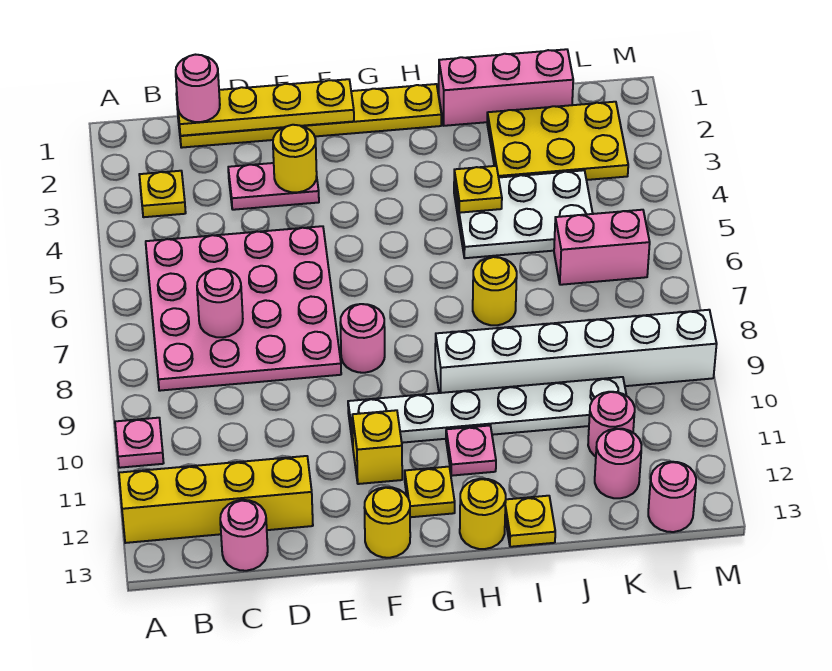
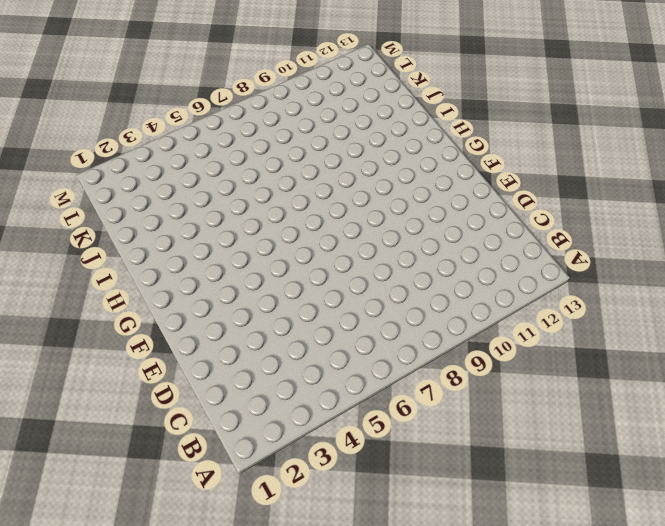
none -> pink plate A10 level 1
none -> yellow brick A12:D12 level 1
none -> yellow plate B3 level 1

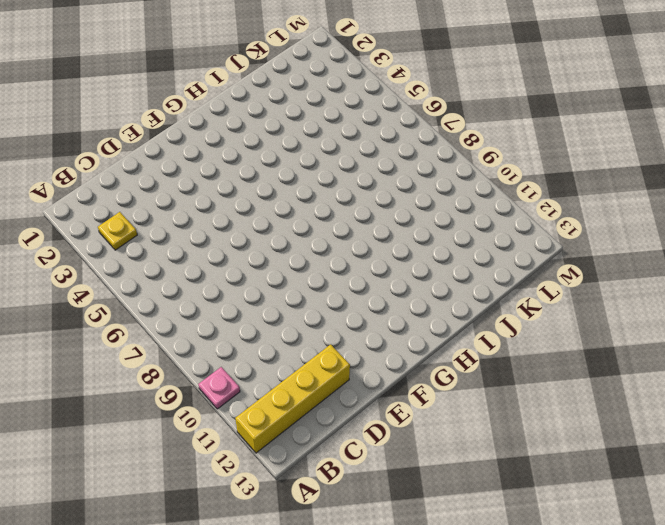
none -> pink plate B5:E8 level 1
none -> yellow plate C1:H1 level 1
none -> pink round brick C13 level 1

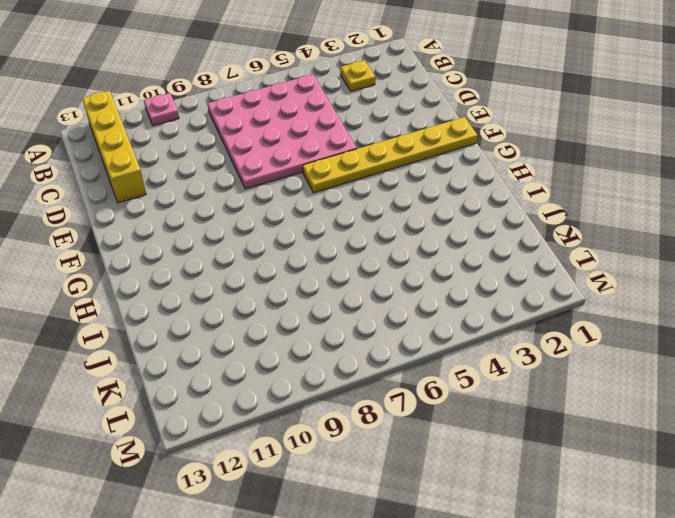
yellow plate F1:F6 level 1 -> yellow plate C1:H1 level 1
none -> pink round brick C13 level 1
none -> pink plate D3:E3 level 1
none -> pink round brick F8 level 1

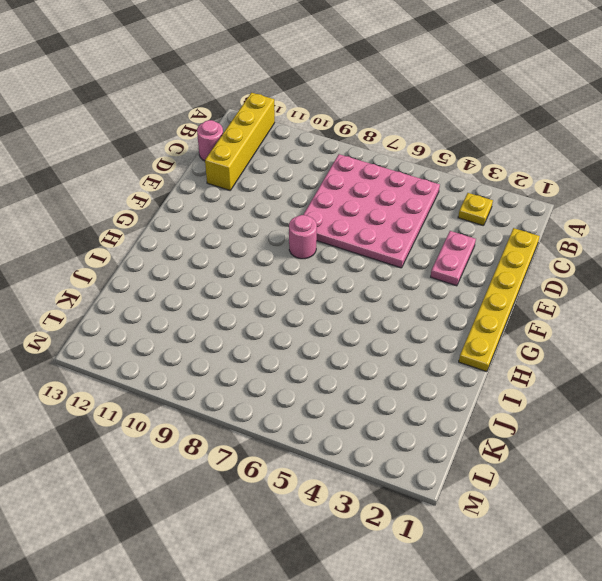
none -> pink plate A10 level 1
none -> white plate F10:K10 level 1
none -> yellow brick F11 level 1

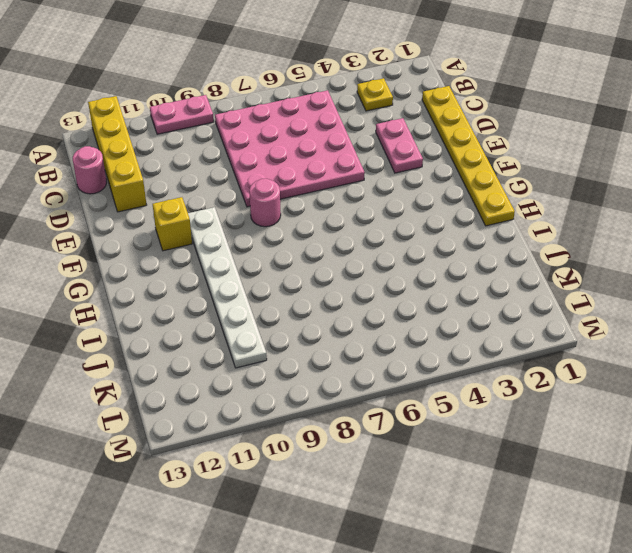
pink plate A9:A10 level 1 -> pink plate A10 level 1
none -> yellow round brick F13 level 1
none -> yellow plate G12 level 1
none -> white brick H9:M9 level 1

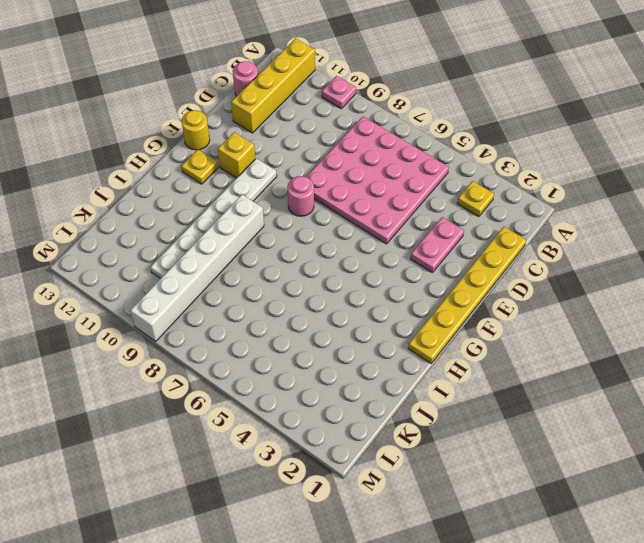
none -> pink plate H11 level 1
none -> yellow round brick H13 level 1
none -> pink brick I1:K1 level 1

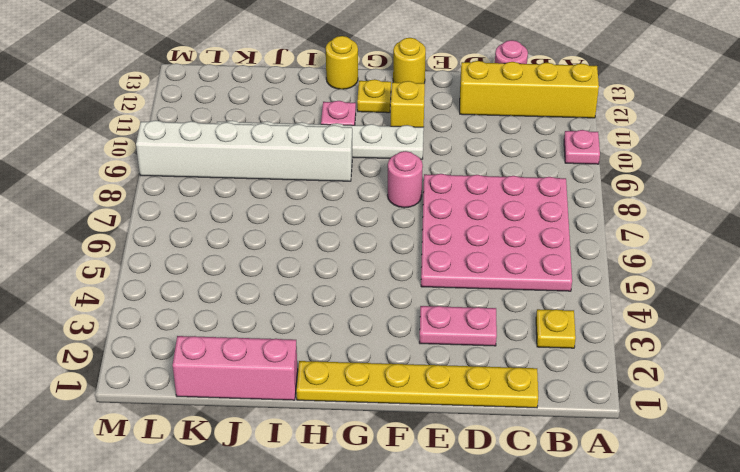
none -> white plate I4:K5 level 1
none -> yellow round brick I7 level 1
none -> yellow plate I13 level 1

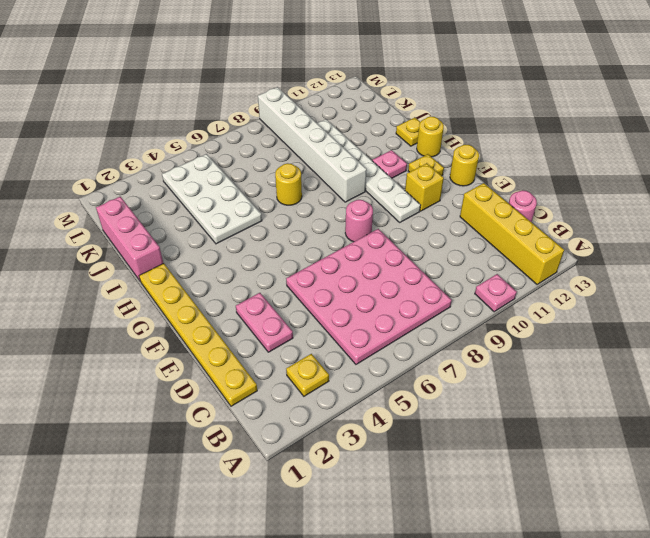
white plate I4:L5 level 1 -> white plate I4:K5 level 1
none -> yellow plate J2:L3 level 1
none -> pink brick K6:L6 level 1
none -> pink round brick K11 level 1

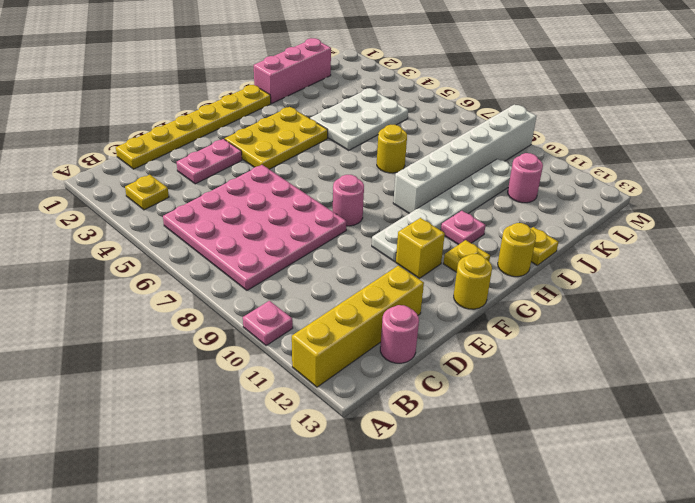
yellow plate F3:H4 level 1 -> yellow plate J2:L3 level 1
none -> pink brick K6:L6 level 1
none -> pink round brick K12 level 1
none -> pink round brick L13 level 1

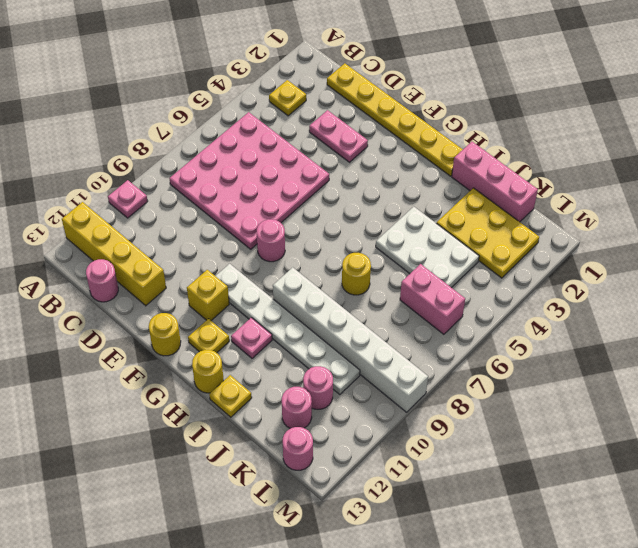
none -> yellow plate C1:F1 level 2
none -> pink round brick C7 level 2
none -> yellow round brick E3 level 2

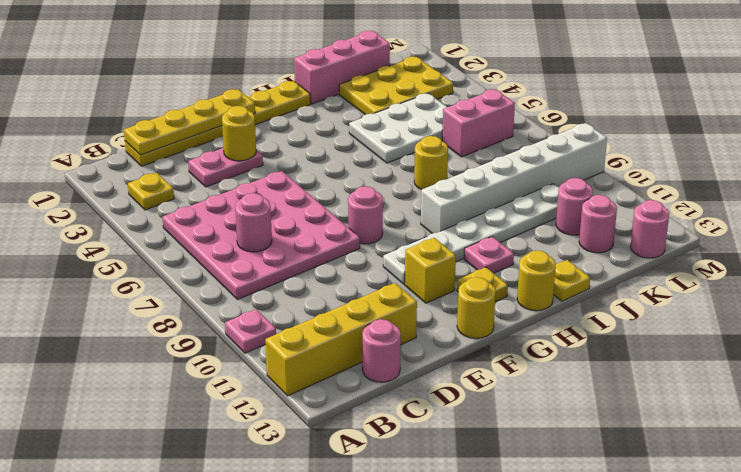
none -> yellow plate I4 level 2
none -> pink round brick C1 level 3

